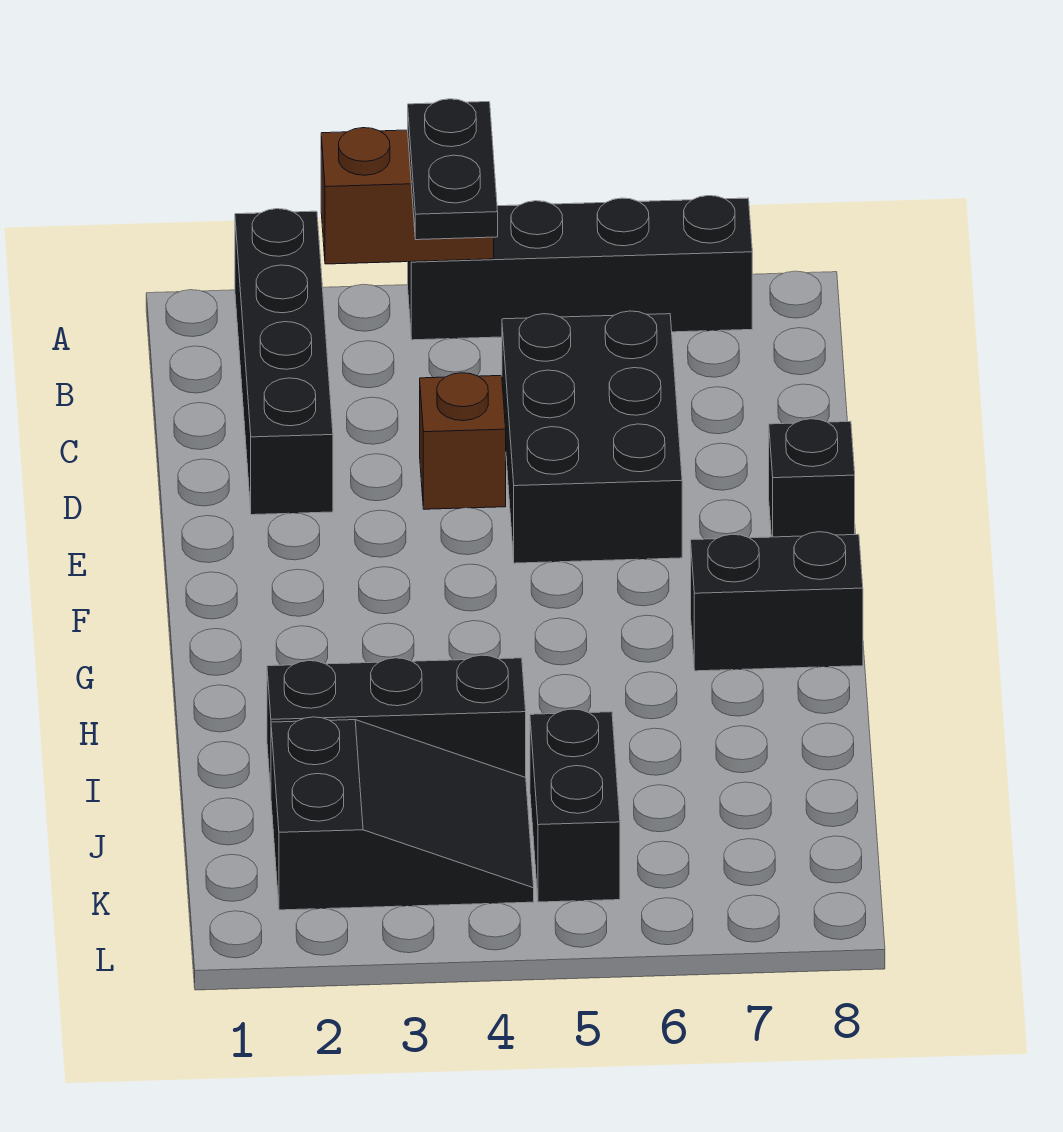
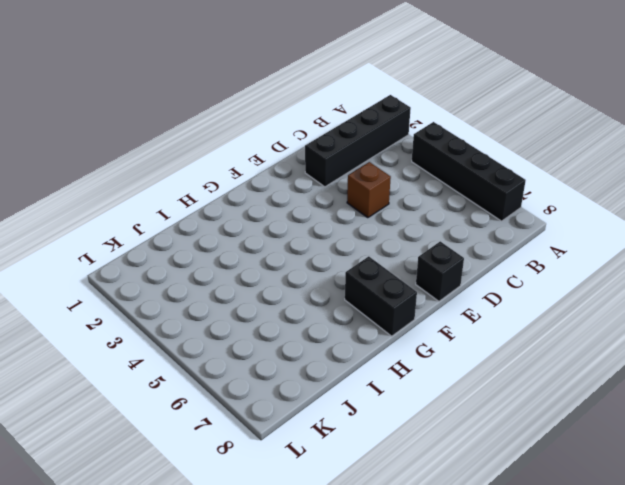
none -> black brick C5:E6 level 1
none -> black brick I2:I4 level 1

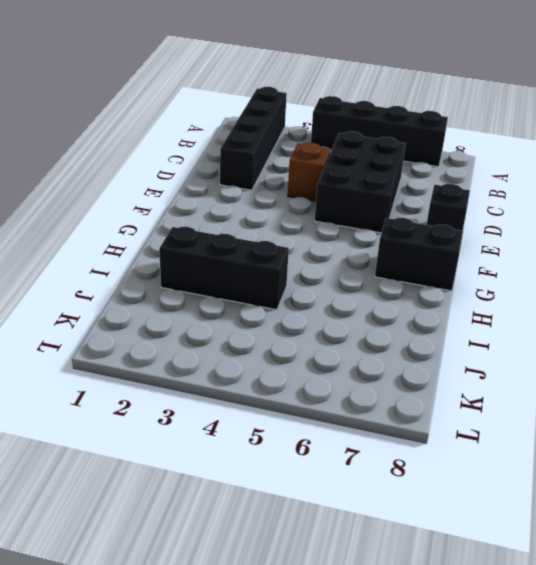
none -> black slope J2:K4 level 1 top 2
none -> black brick J5:K5 level 1

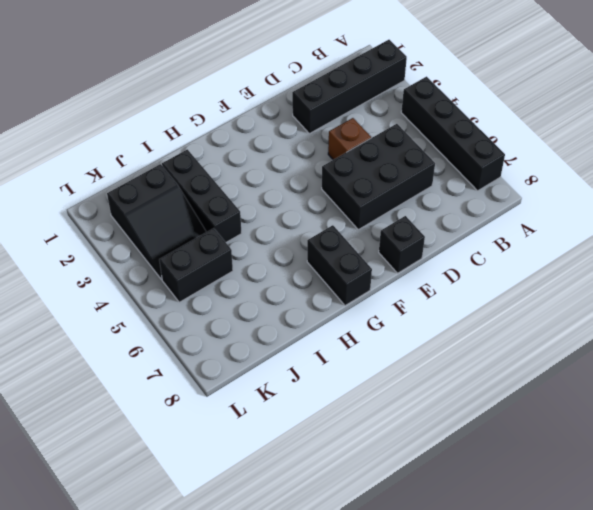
none -> brown brick A3:A4 level 2
none -> black plate A4:B4 level 3

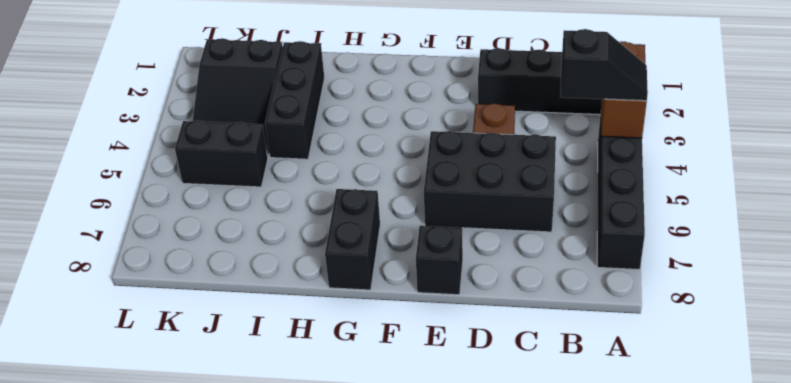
black slope A4:B4 level 3 top B -> black plate A4:B4 level 3

